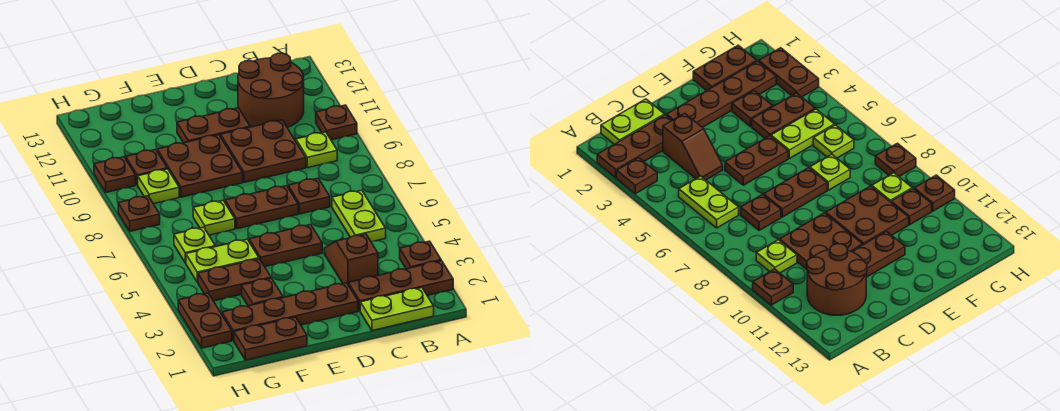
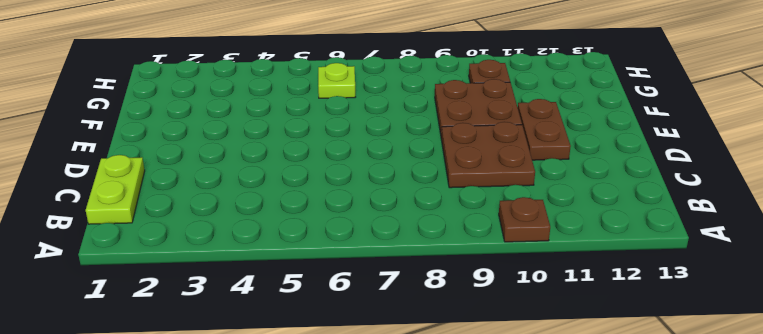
none -> brown plate A2:C2 level 1
none -> brown plate A3 level 1
none -> lime plate B5:B6 level 1

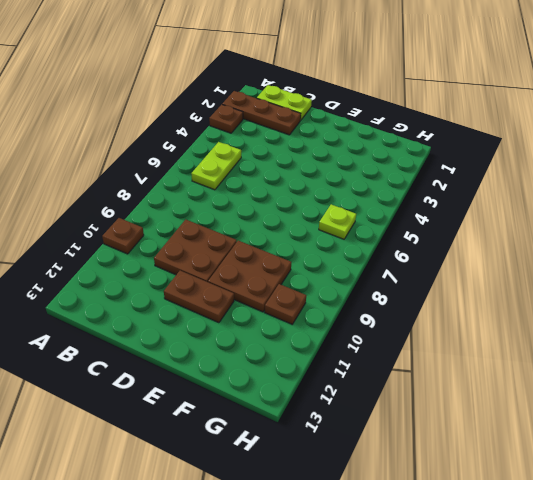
none -> lime plate B9 level 1
none -> brown round brick B11:C12 level 1
none -> brown slope C3:C4 level 1 top 3

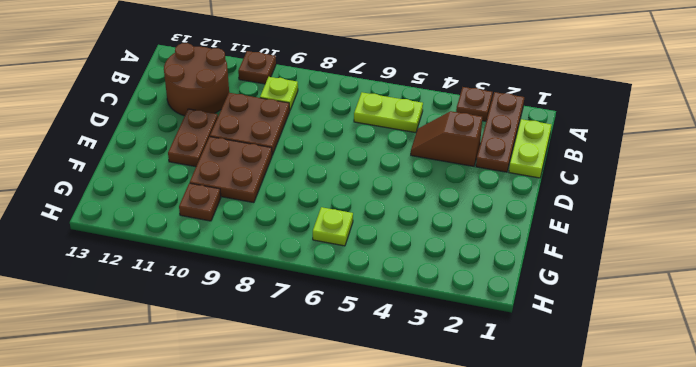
none -> brown plate C7 level 1
none -> brown plate D2:G2 level 1
none -> brown plate D5:E5 level 1

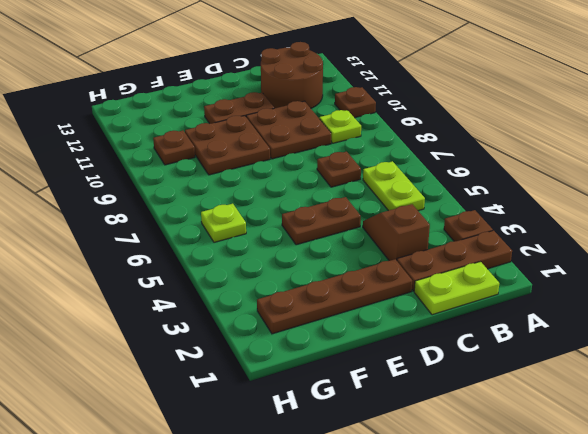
none -> brown plate D7:E7 level 1
none -> brown plate F1:G1 level 1
none -> brown plate F3 level 1

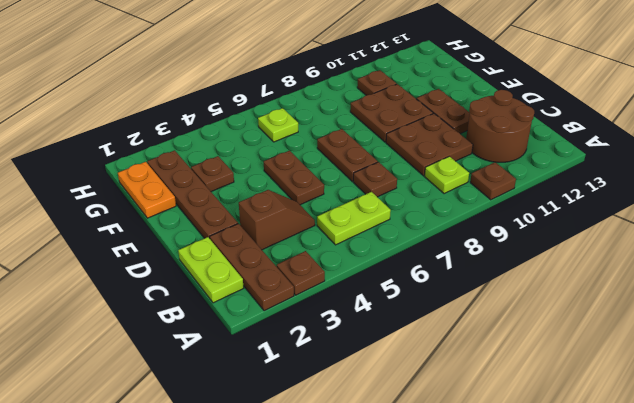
orange plate F1:G1 level 1 -> brown plate F1:G1 level 1
none -> brown plate F4:G4 level 1
none -> lime plate F5:G5 level 1
none -> lime plate F7 level 1

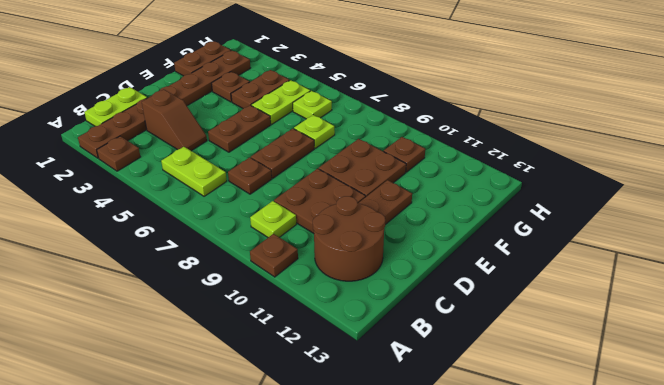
none -> lime plate G9 level 1
none -> brown plate H2:H3 level 1
none -> brown plate H8 level 1

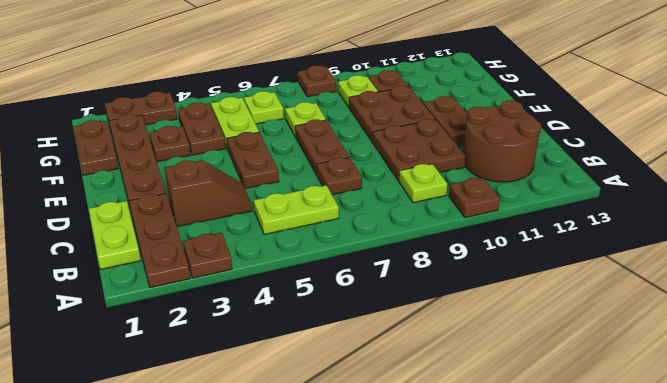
none -> brown plate H10 level 1

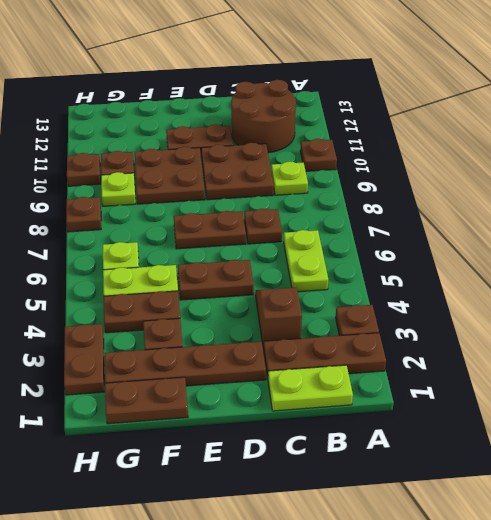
none -> lime plate F7 level 1

